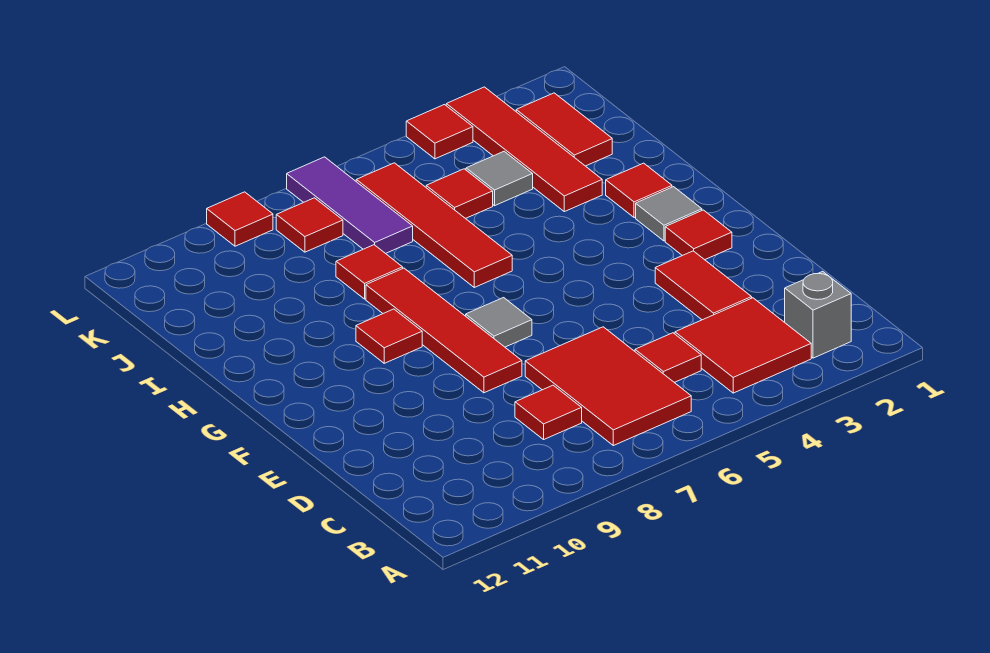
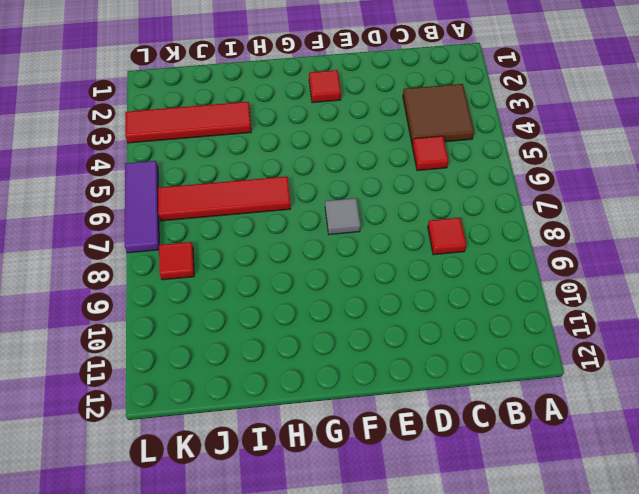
brown tile B3:C4 level 1 -> red tile B3:C4 level 1
purple tile L5:L7 level 1 -> purple tile J7:L7 level 1
none -> grey brick B2 level 1
none -> red tile B6:D7 level 1
none -> red tile D3:E3 level 1

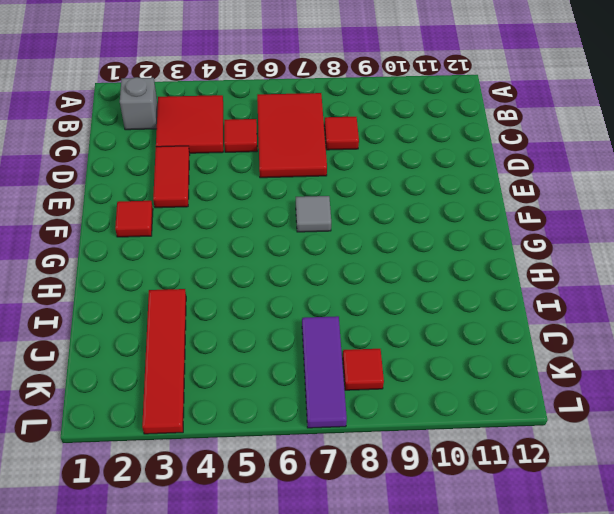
none -> red tile E8:H8 level 1
none -> grey tile G2 level 1
none -> red tile G9 level 1

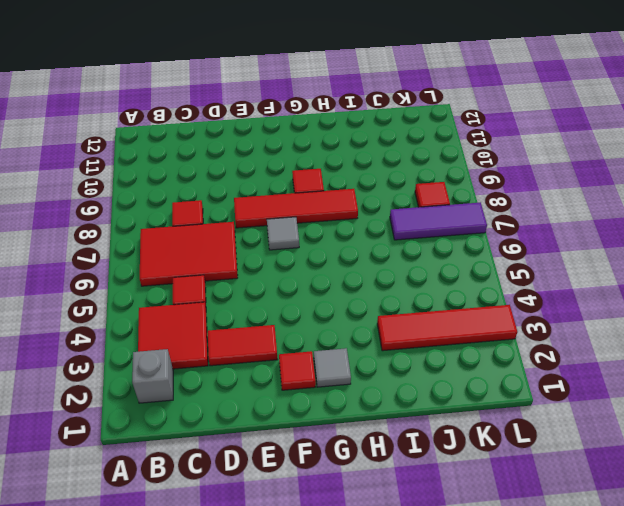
none -> red tile H2 level 1
none -> red tile H6:K6 level 1
none -> red tile I8 level 1

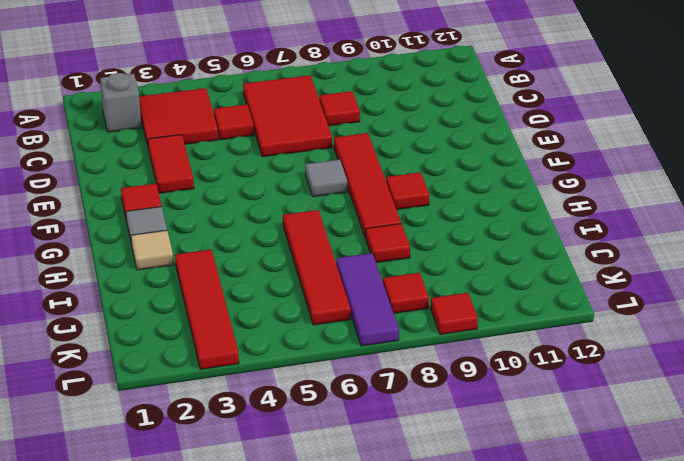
tan tile H2 level 1 -> red tile H2 level 1
none -> red tile J2:K2 level 1
none -> grey tile J4 level 1
none -> red tile J5 level 1

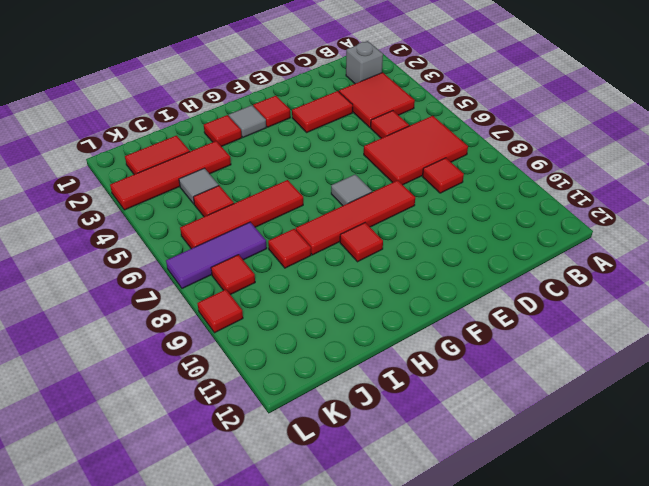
none -> red tile L4 level 1

